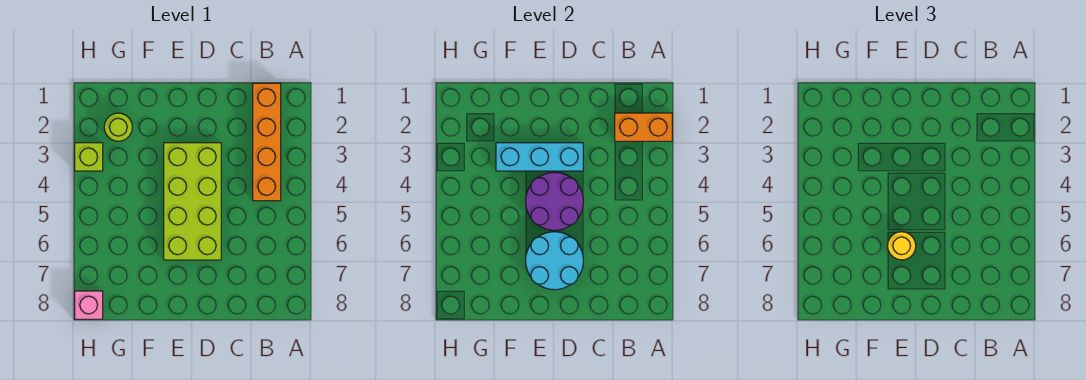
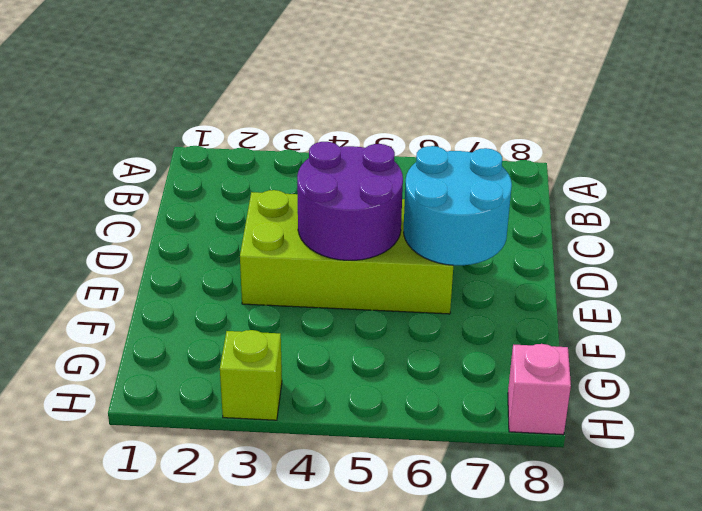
none -> orange brick B1:B4 level 1
none -> lime round brick G2 level 1

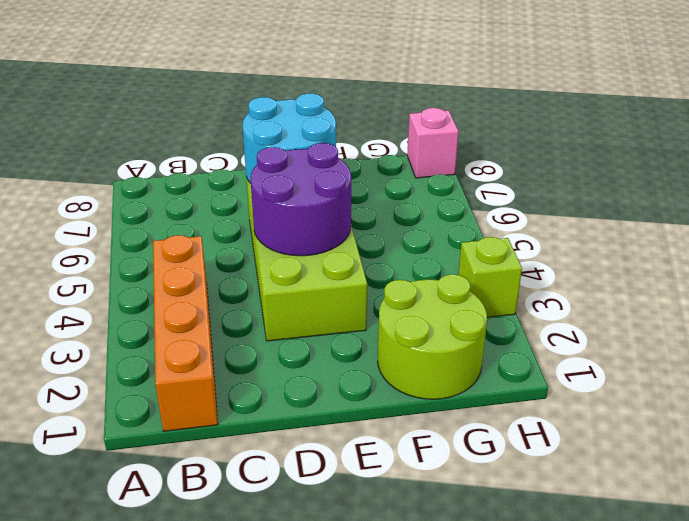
lime round brick F1:G2 level 1 -> lime round brick G2 level 1
none -> orange brick A2:B2 level 2
none -> cyan brick D3:F3 level 2

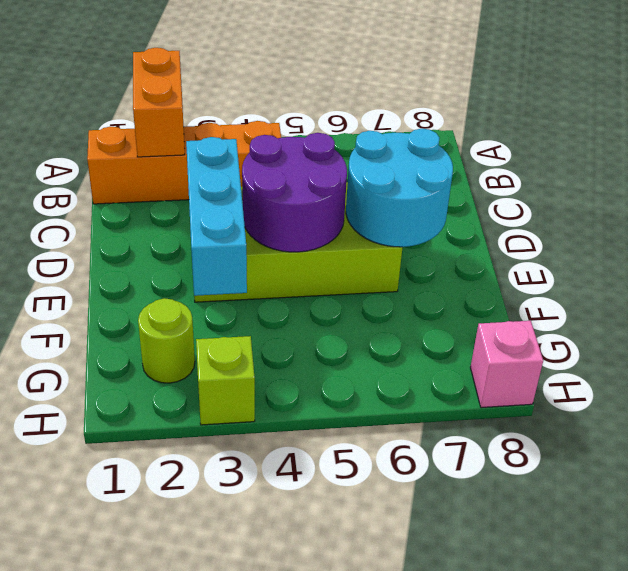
none -> yellow round brick E6 level 3

